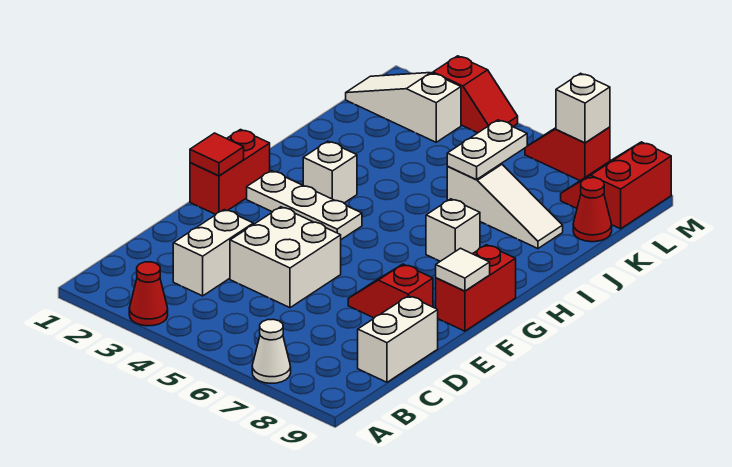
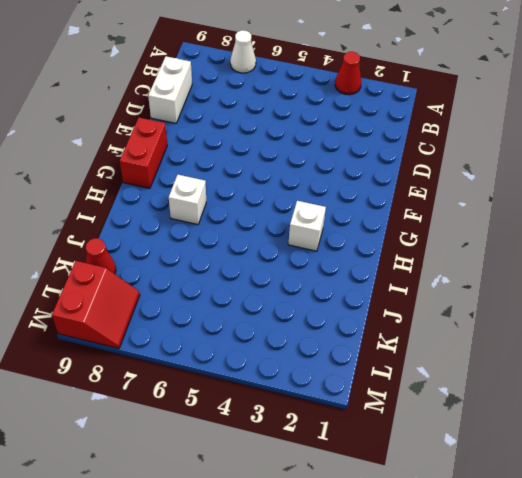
none -> white brick C3:D3 level 1
none -> white brick D4:E5 level 1
none -> red slope E7:E8 level 1 top 8

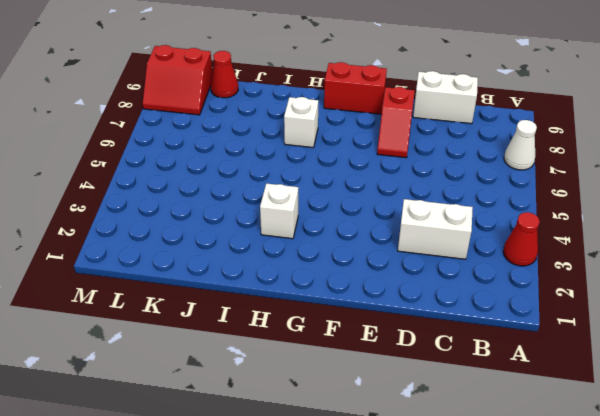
none -> white brick D4:E5 level 1
none -> red brick F1:G1 level 1
none -> white plate G2:G4 level 1

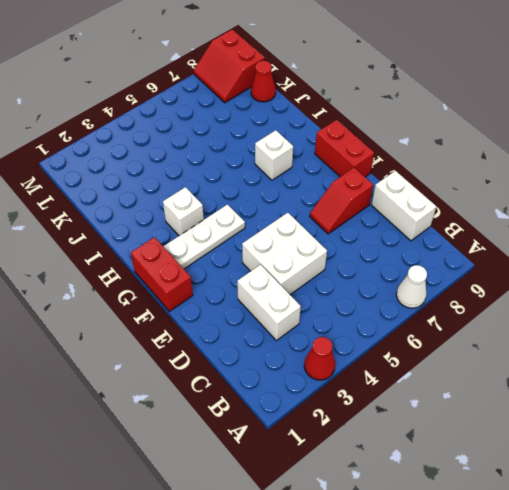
none -> white slope J6:J8 level 1 top 6
none -> white slope L1:L3 level 1 top 3
none -> red slope M3:M4 level 1 top 3

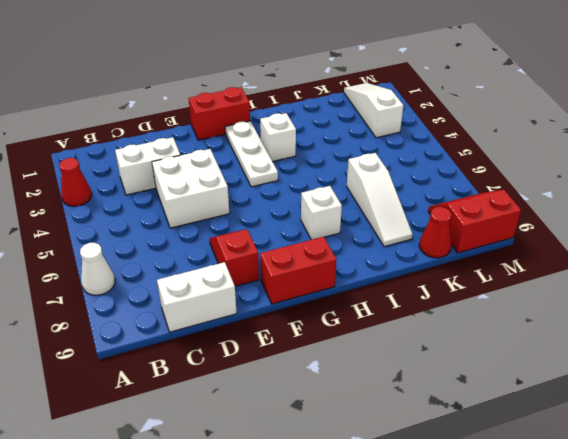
none -> red slope M3:M4 level 1 top 3
none -> red slope M6:M7 level 1 top 7
none -> red tile F1 level 2

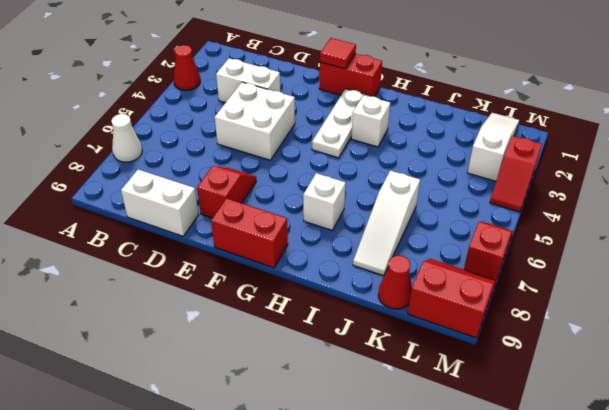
none -> white tile F9 level 2
none -> white plate J6:K6 level 2
none -> white brick M7 level 2

